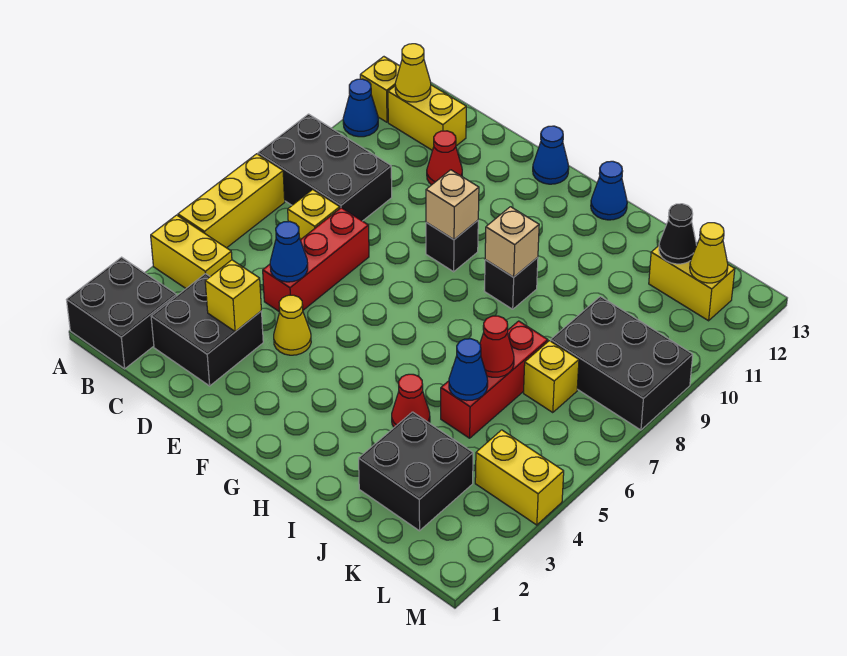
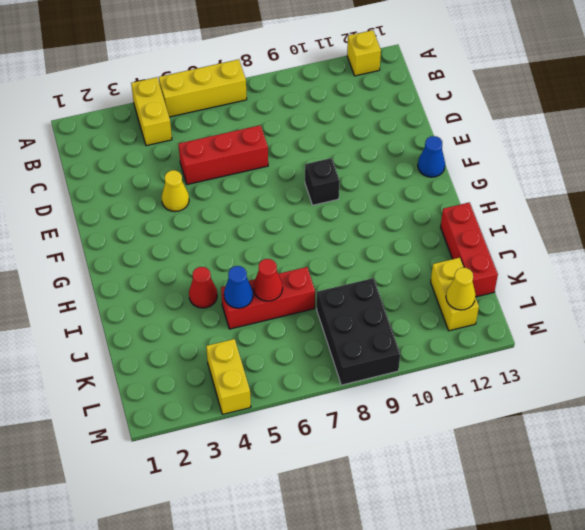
red brick I13:K13 level 1 -> none
none -> black brick A1:B2 level 1
none -> black brick A8:C9 level 1
none -> blue cone A11 level 1
none -> yellow brick B12:C12 level 1

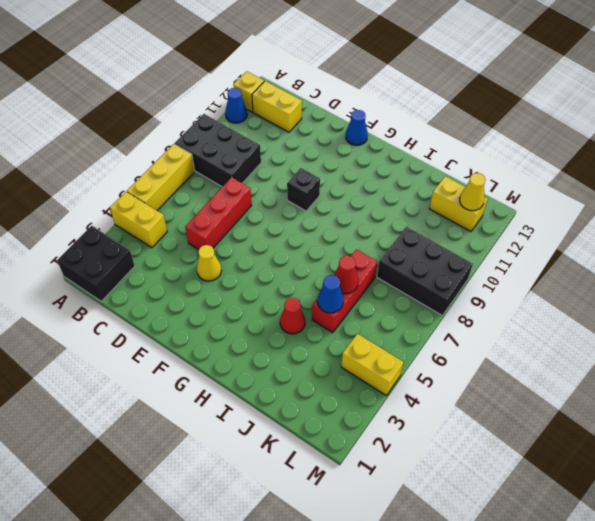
none -> black brick C2:D3 level 1
none -> yellow brick C7 level 1
none -> red cone D11 level 1
none -> black brick H9 level 1

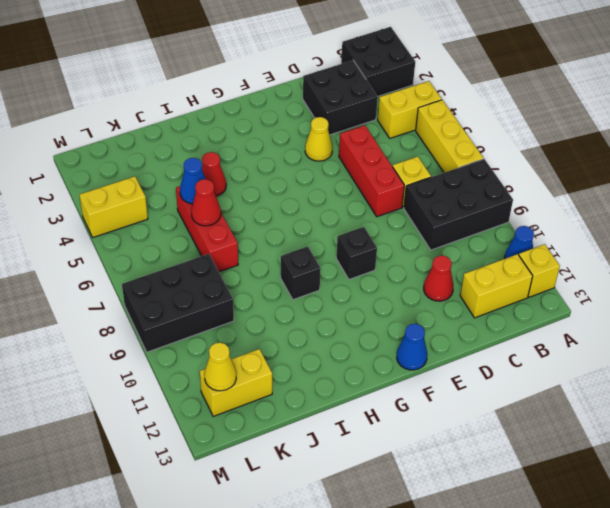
none -> blue cone H13 level 1
none -> black brick J2:K3 level 1
none -> yellow brick K7 level 1
none -> yellow cone B12 level 2

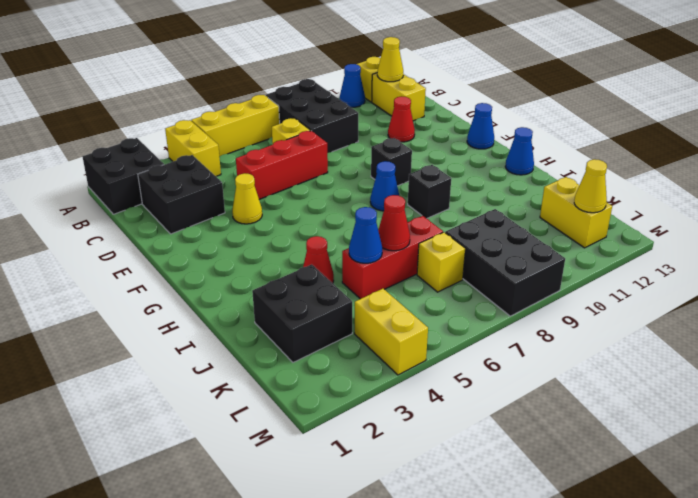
blue cone G8 level 1 -> blue cone D5 level 2
none -> yellow brick D3 level 2
none -> tan brick F9 level 2
none -> tan brick H9 level 2
none -> black cone K12 level 2

